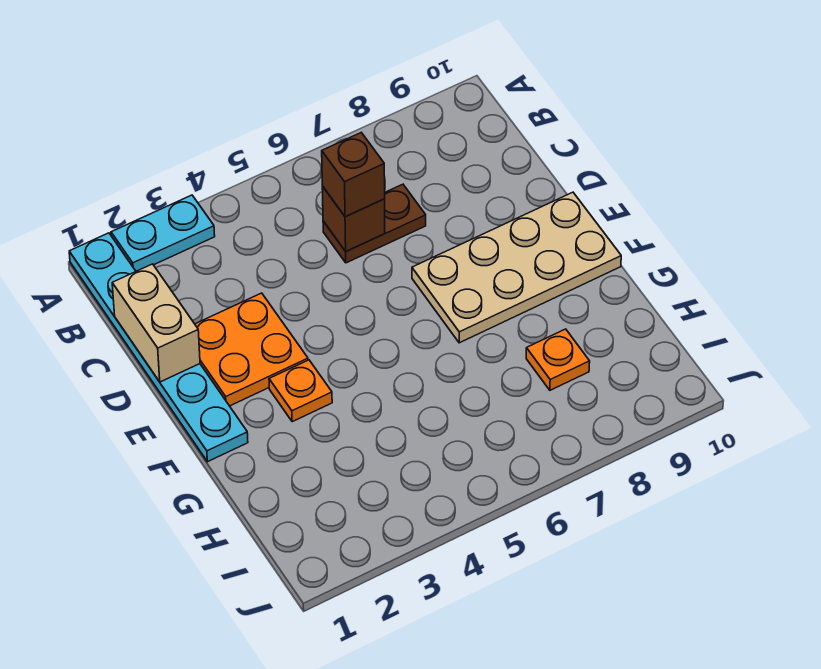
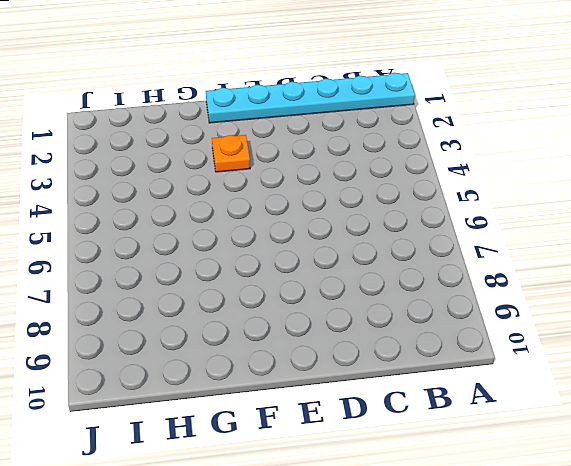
none -> cyan plate A2:A3 level 1
none -> brown plate C6:C7 level 1

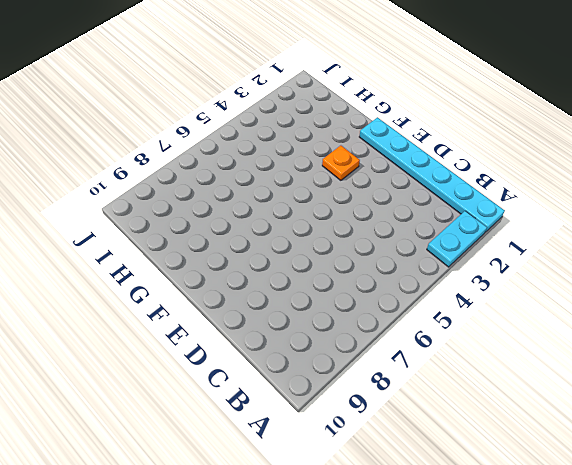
none -> brown plate C6:C7 level 1
none -> orange plate D2:E3 level 1

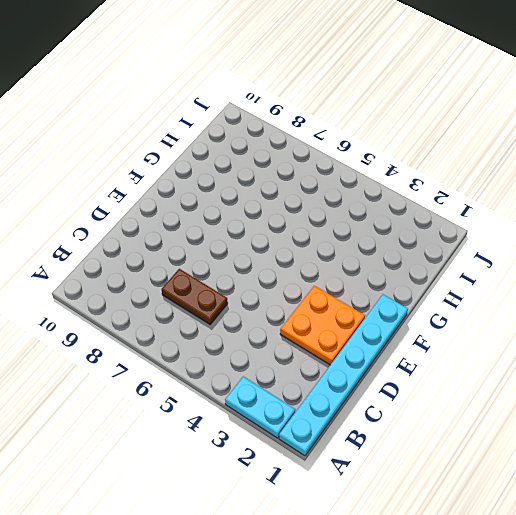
none -> tan plate E7:F10 level 1
none -> orange plate F3 level 1

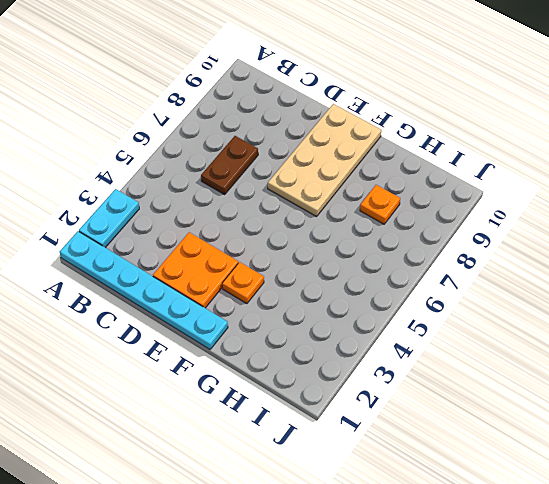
none -> tan brick C1:D1 level 2
none -> brown brick C6 level 2

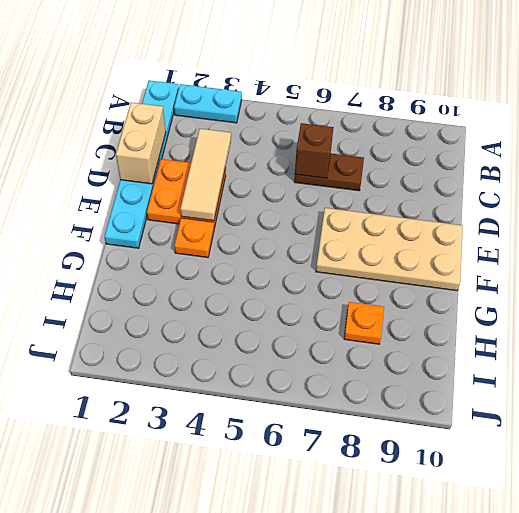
tan tile C3:E3 level 2 -> none
none -> brown brick C6 level 3

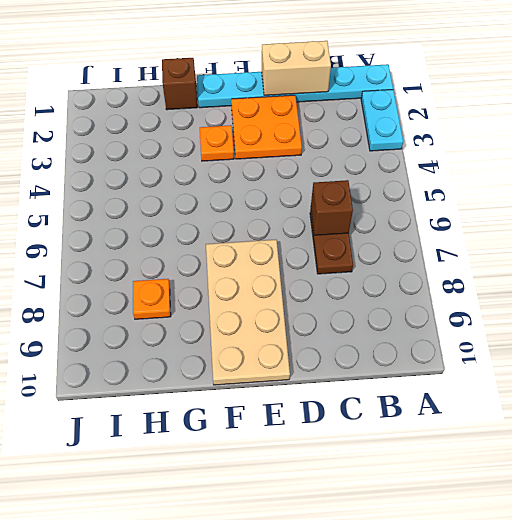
brown brick G1 level 1 -> brown brick C6 level 3

